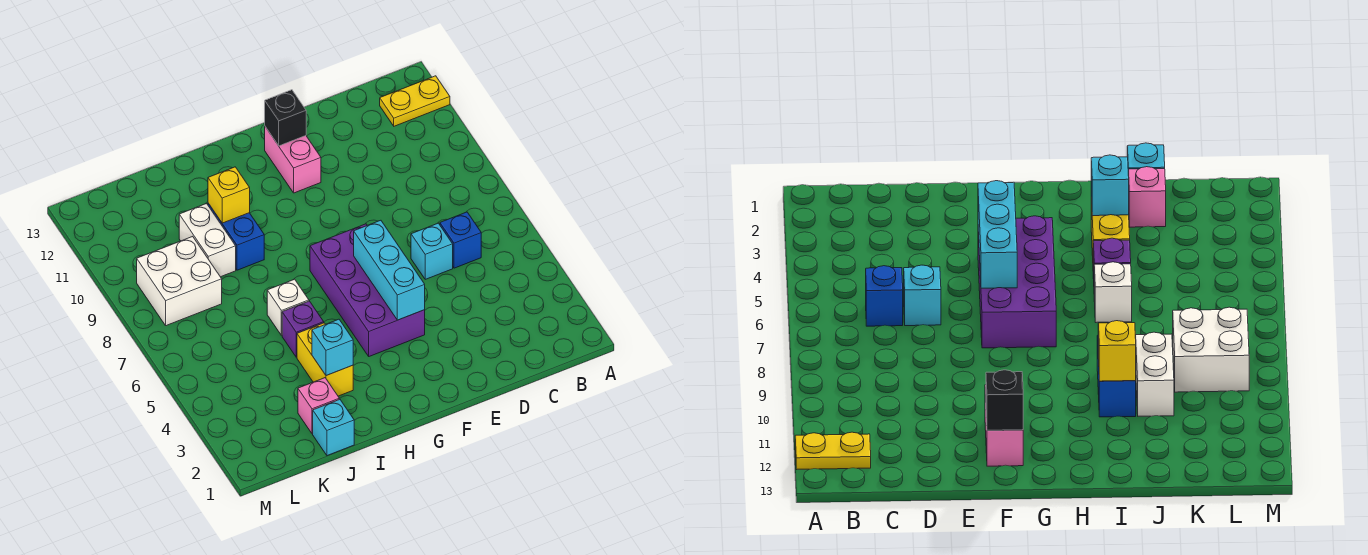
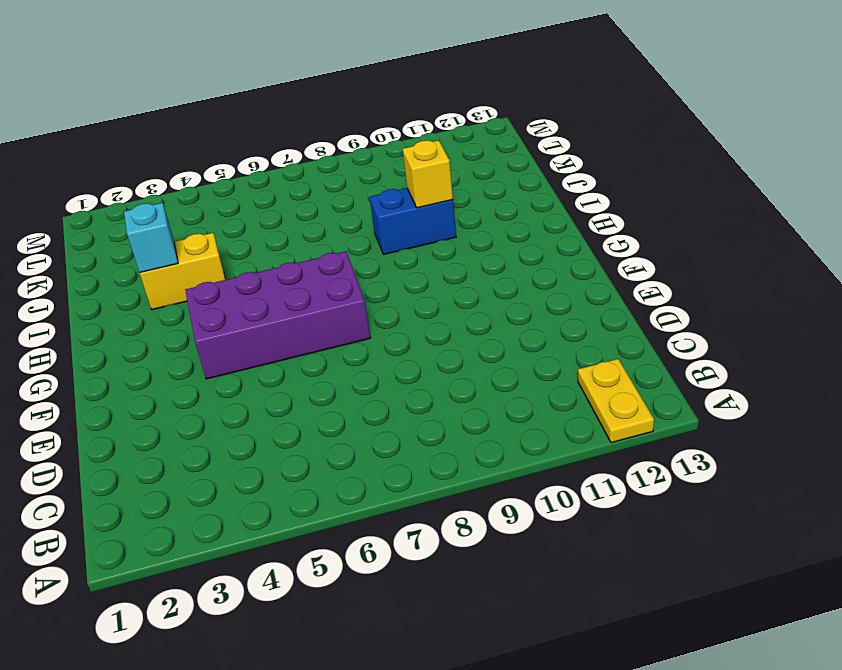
none -> blue brick C6 level 1
none -> cyan brick D6 level 1
none -> pink brick F11:F12 level 1

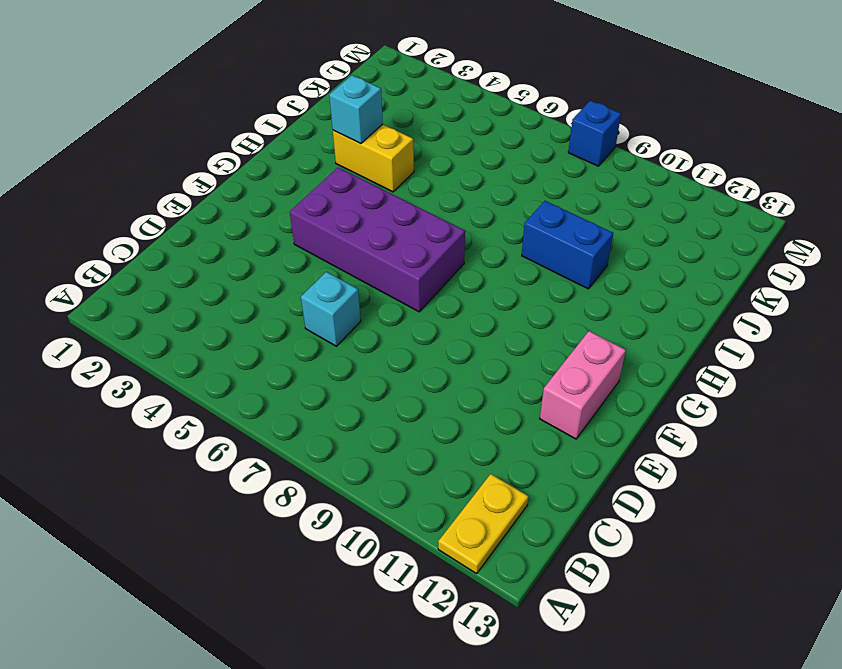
pink brick E12:F12 level 1 -> pink brick F11:F12 level 1
blue brick M8 level 1 -> blue brick C6 level 1
none -> purple brick I5 level 1
none -> white brick I6 level 1
none -> cyan brick J1 level 1

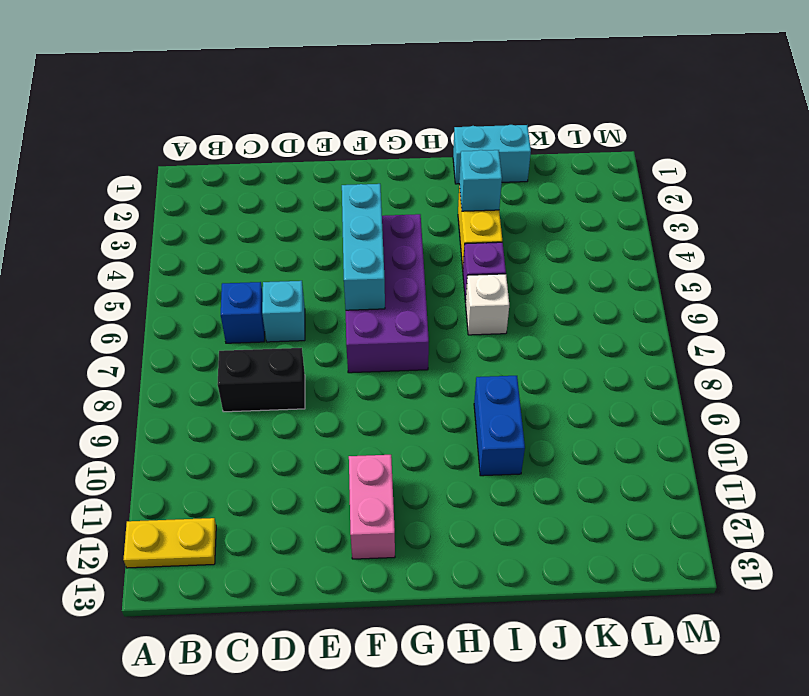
black brick C8:D8 level 1 -> none
cyan brick I1:J1 level 1 -> cyan brick J1 level 1
none -> pink brick J2 level 1
none -> white brick J9:J10 level 1
none -> white brick K8:L9 level 1

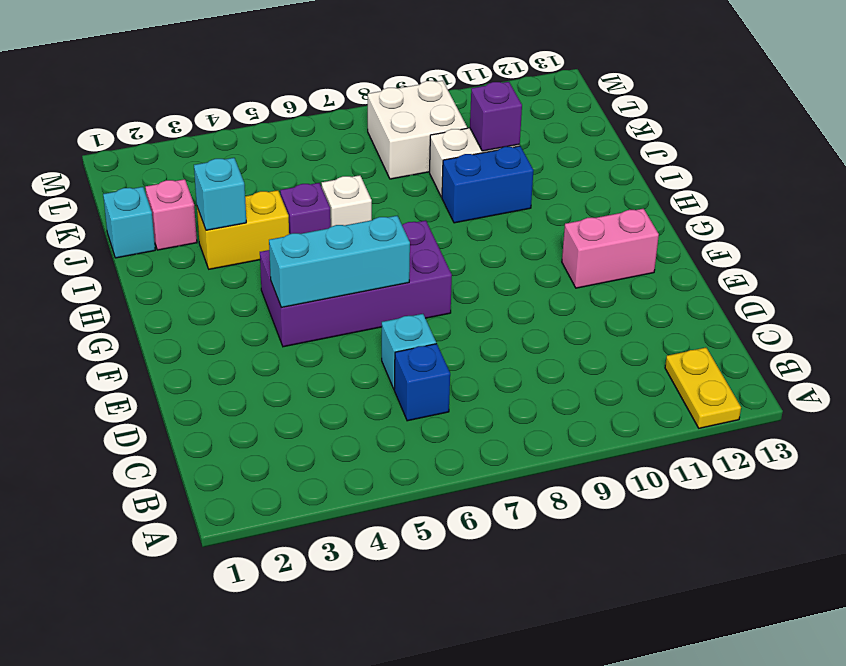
purple brick J10 level 2 -> none
none -> black brick F12 level 2
none -> yellow brick I10 level 2

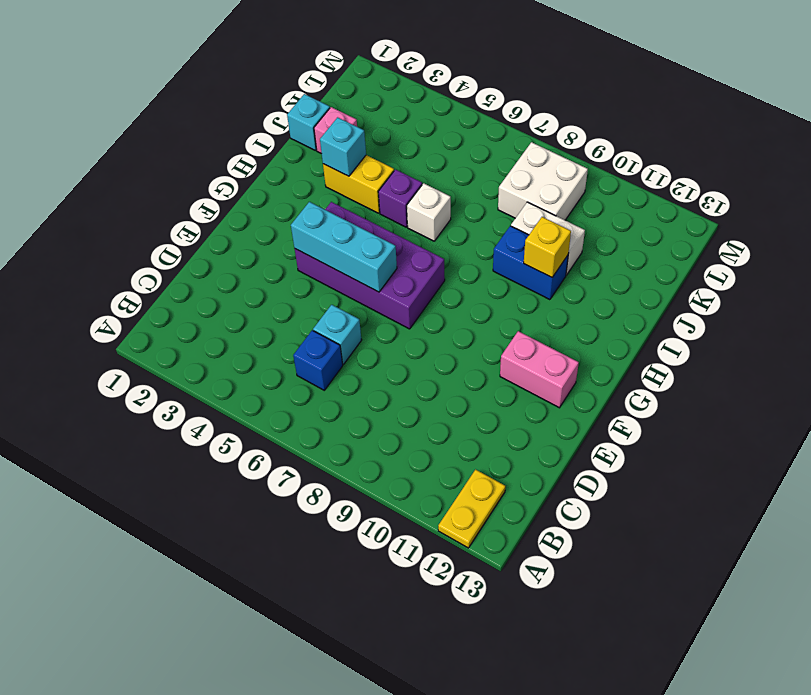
none -> black brick F12 level 2

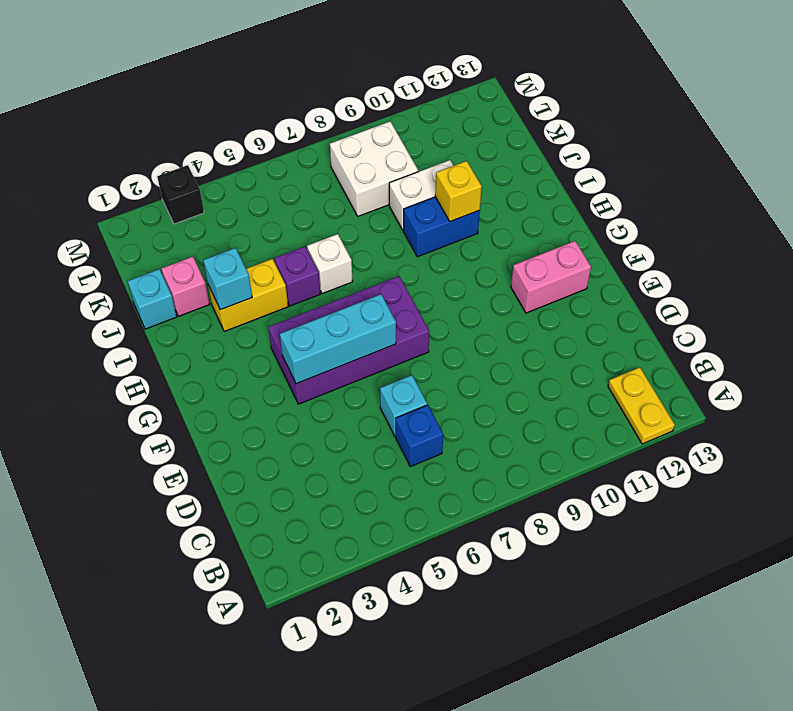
black brick M3 level 1 -> black brick F12 level 2

